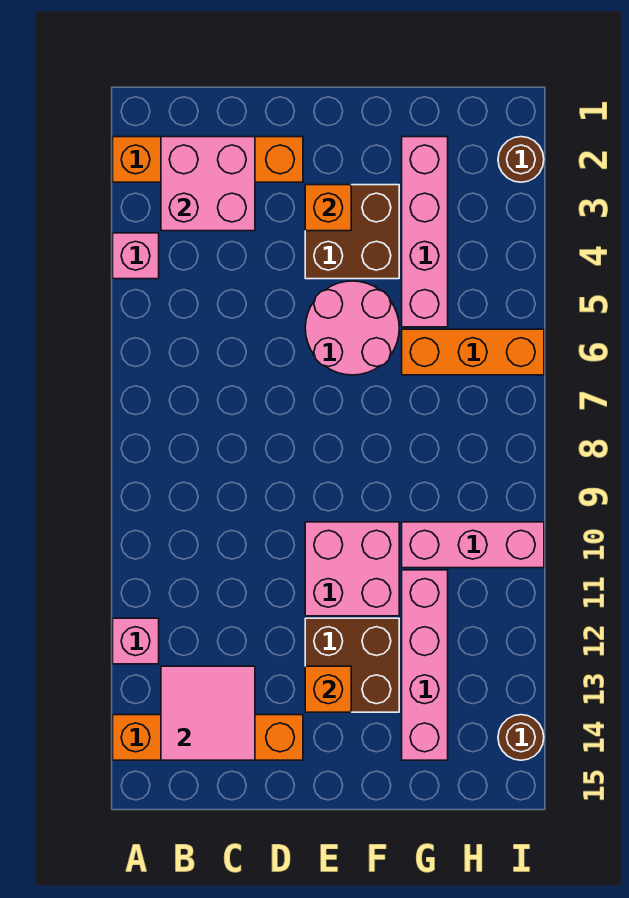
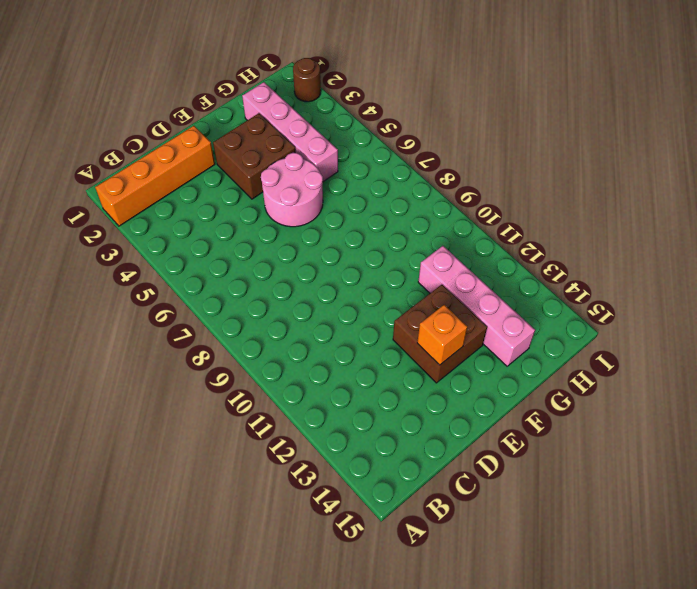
none -> pink brick A4 level 1
none -> pink brick A12 level 1
none -> orange brick A14:D14 level 1

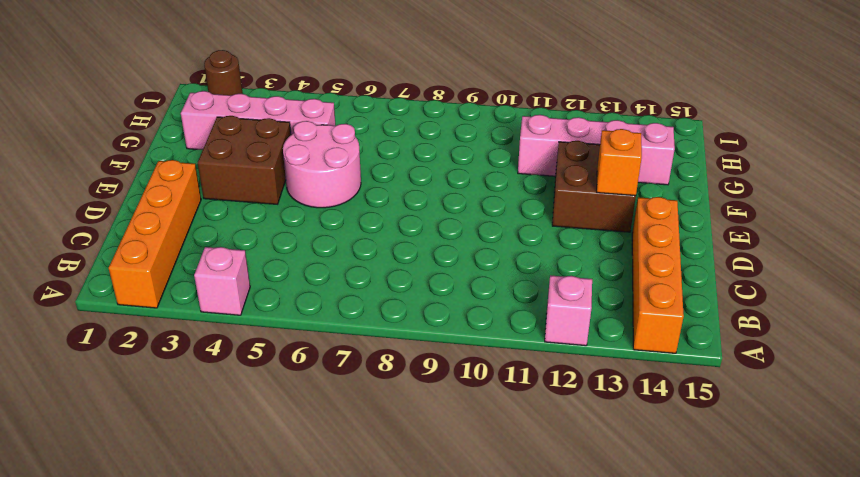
none -> pink brick E10:F11 level 1
none -> orange brick G6:I6 level 1
none -> pink brick G10:I10 level 1

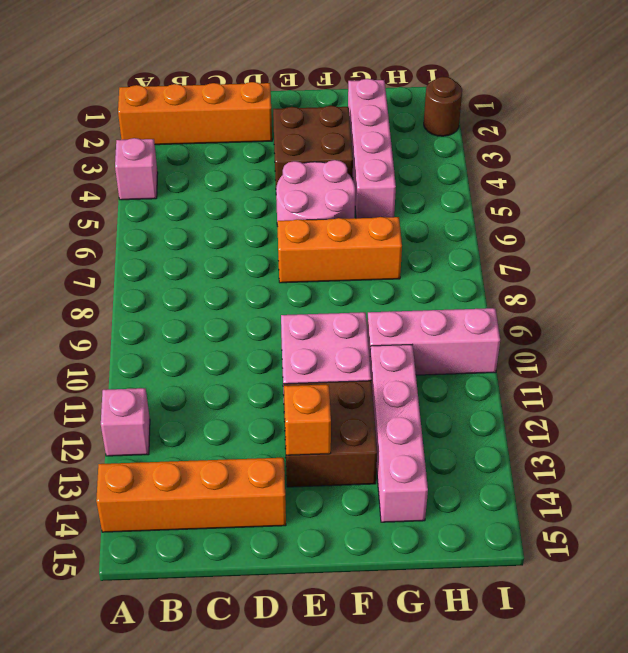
orange brick E7:G7 level 1 -> orange brick G6:I6 level 1
none -> brown round brick I14 level 1
none -> pink brick B2:C3 level 2
none -> pink tile B13:C14 level 2

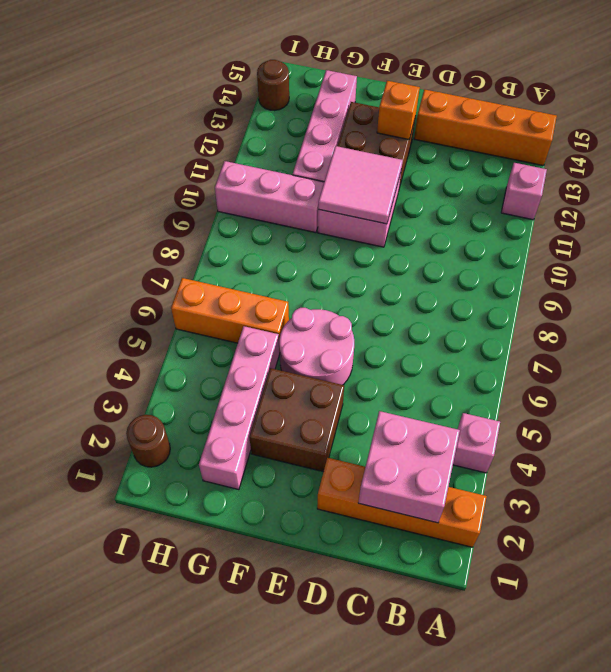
pink tile E10:F11 level 2 -> pink tile B13:C14 level 2
none -> orange brick E3 level 2

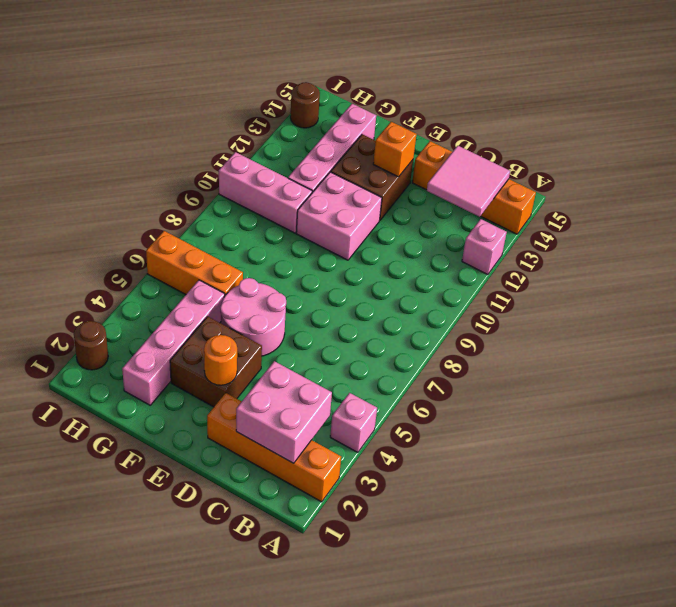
orange round brick E3 level 2 -> orange brick E3 level 2

